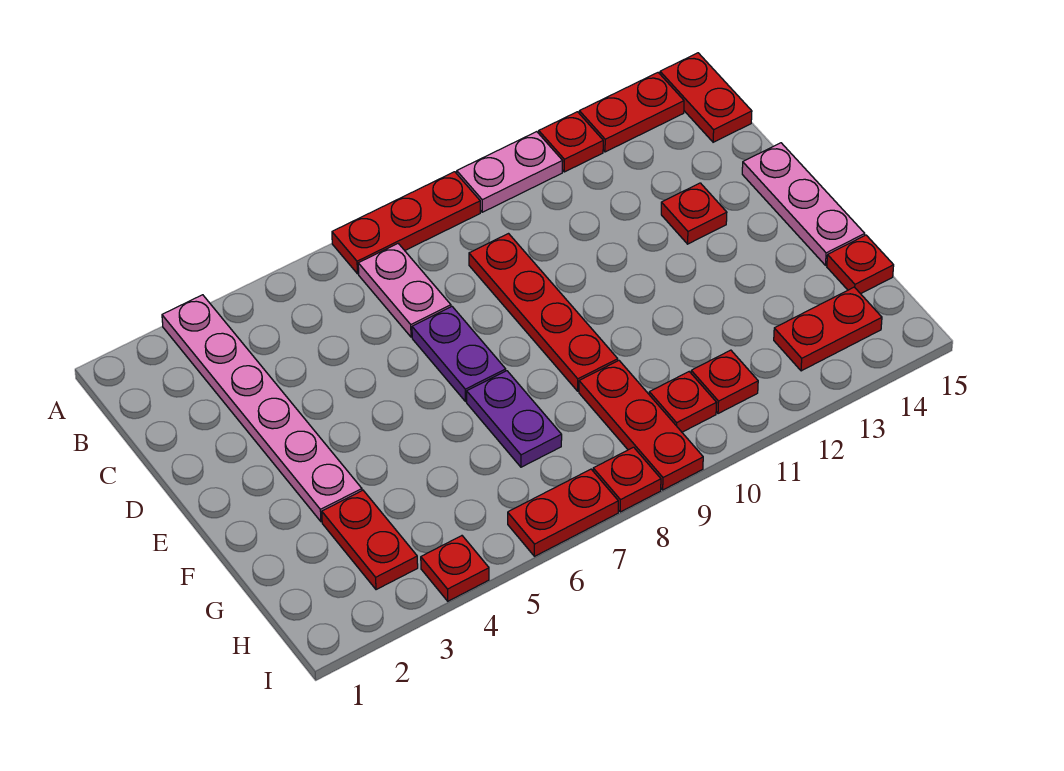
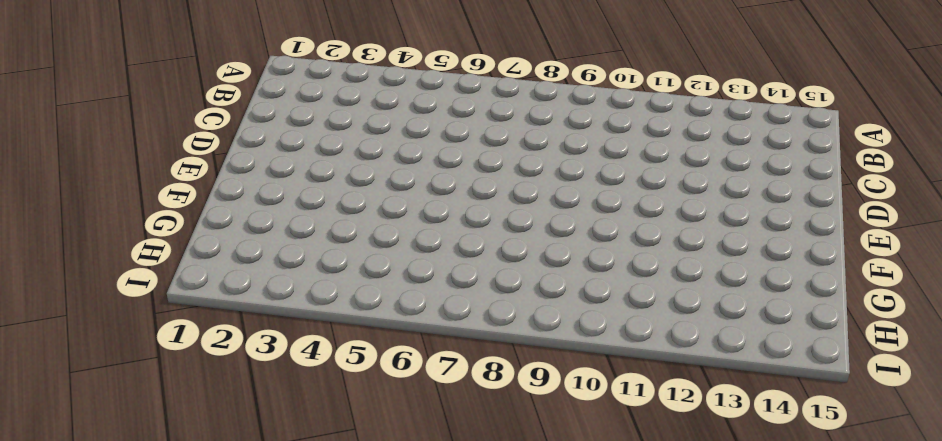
none -> pink plate A3:F3 level 1
none -> red plate A7:A9 level 1
none -> pink plate A10:A11 level 1

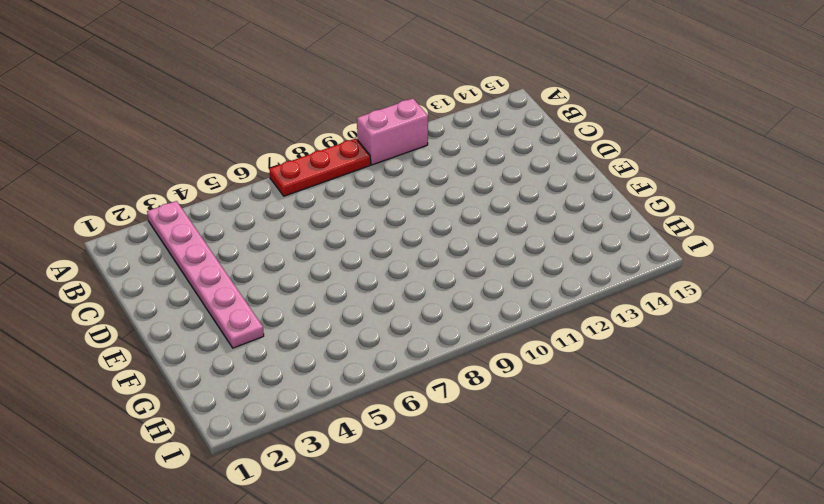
pink brick A10:A11 level 1 -> pink plate A10:A11 level 1
none -> red plate A12 level 1
none -> red plate A13:A14 level 1
none -> red plate A15:B15 level 1

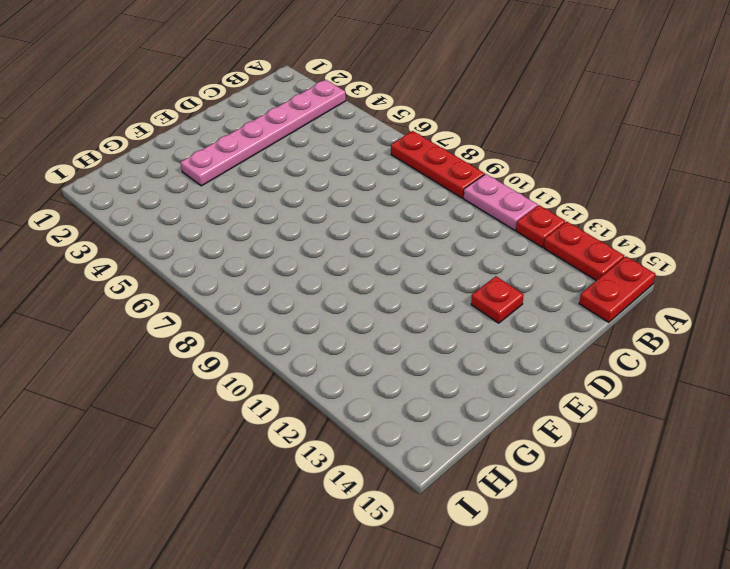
none -> pink plate B7:C7 level 1
none -> red plate C9:F9 level 1
none -> purple plate D7:E7 level 1

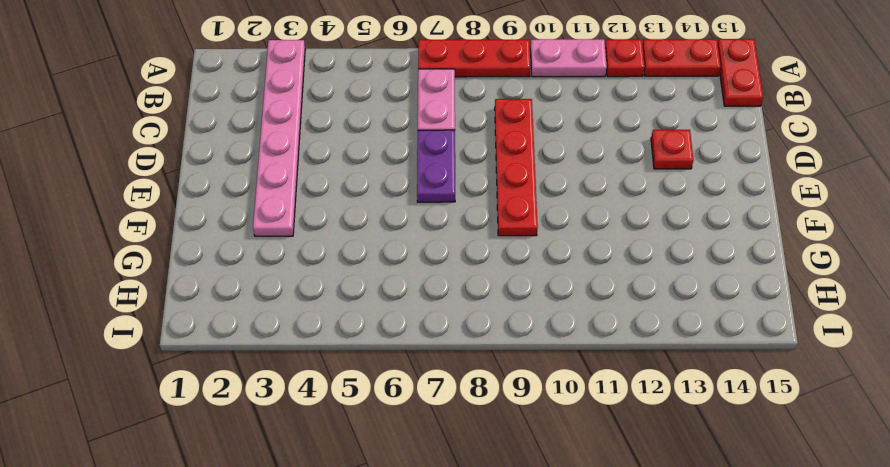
none -> pink plate D15:F15 level 1
none -> purple plate F7:G7 level 1
none -> red plate G3:H3 level 1

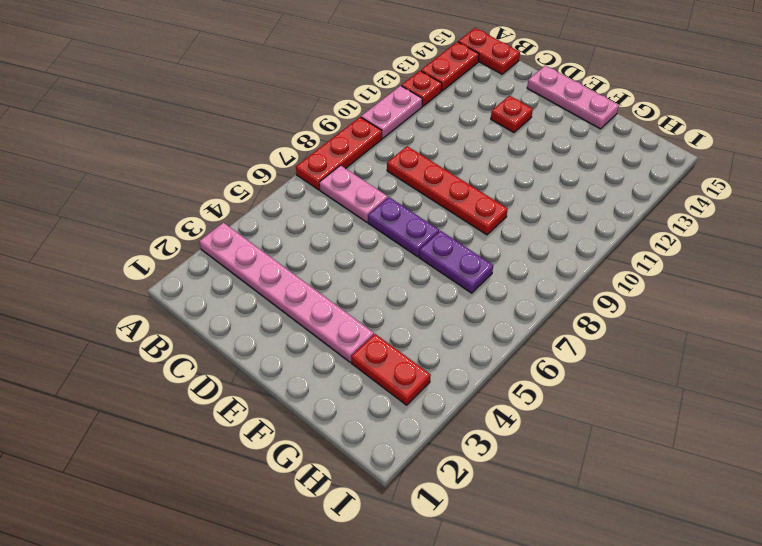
none -> red plate G9:I9 level 1
none -> red plate G15 level 1
none -> red plate H10 level 1

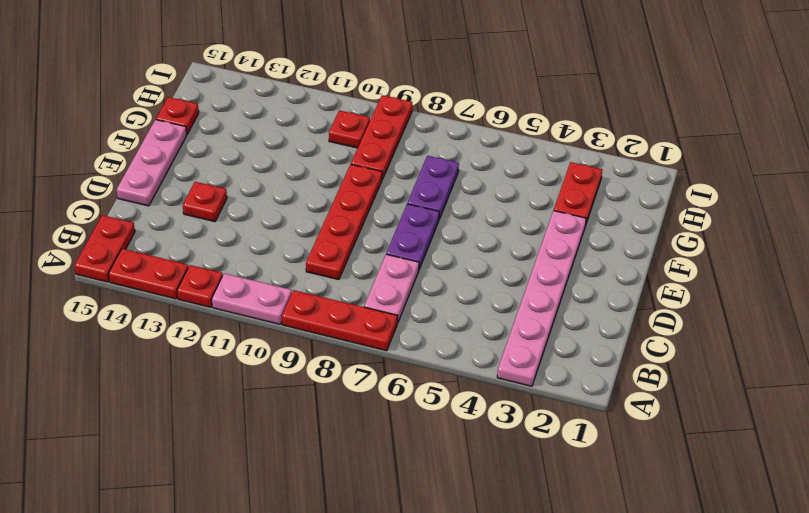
none -> red plate H11 level 1
none -> red plate H13:H14 level 1
none -> red plate I4 level 1

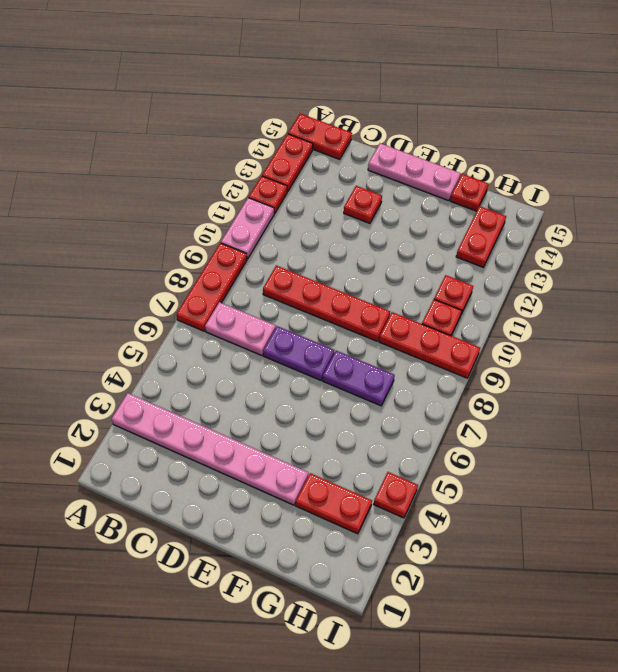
none -> red plate I6:I7 level 1
none -> red plate I8 level 1

